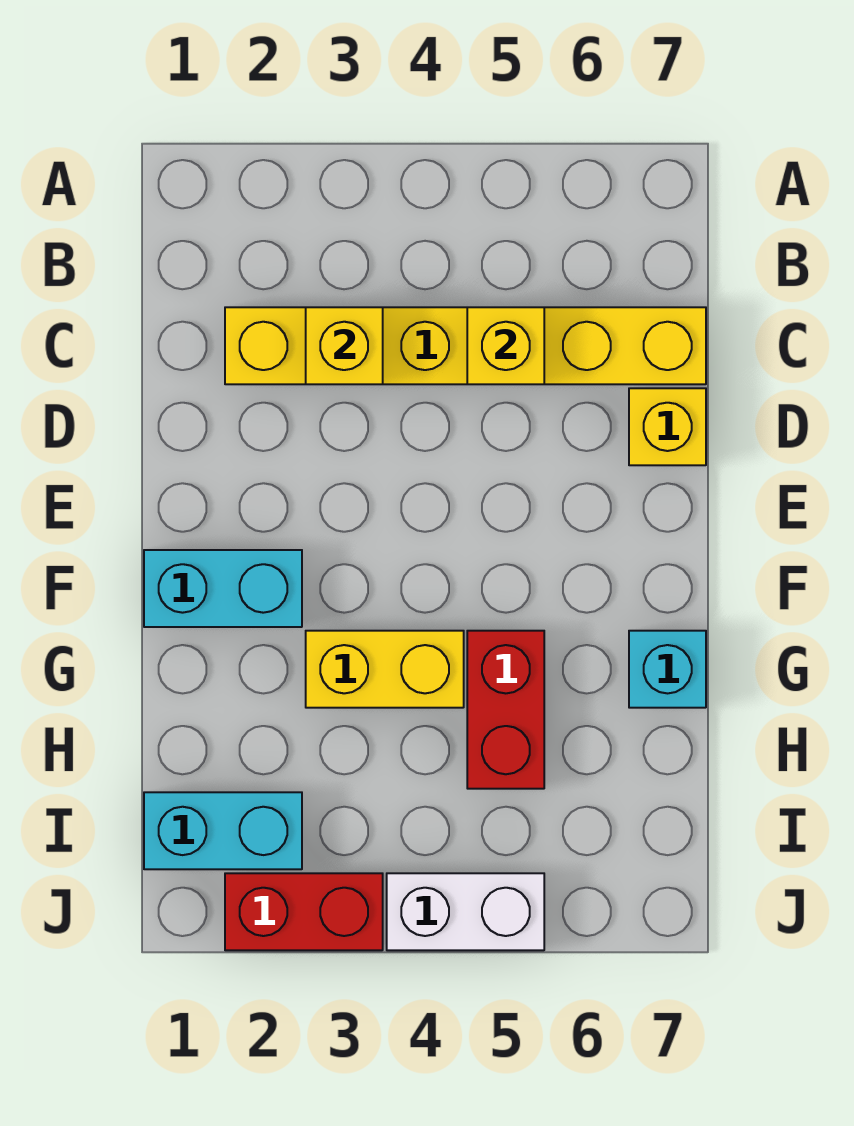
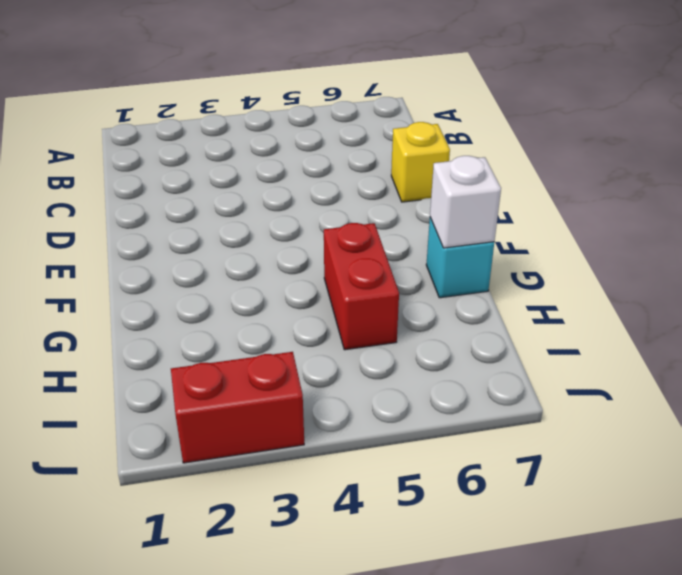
white brick G7 level 2 -> none
none -> yellow brick C2:C7 level 1
none -> cyan brick F1:F2 level 1

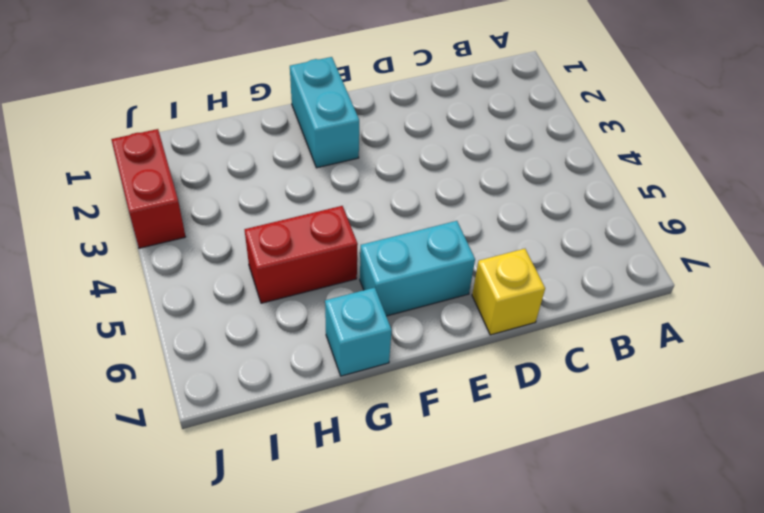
cyan brick E6:F6 level 1 -> cyan brick I1:I2 level 1
none -> yellow brick C2:C7 level 1
none -> yellow brick G3:G4 level 1

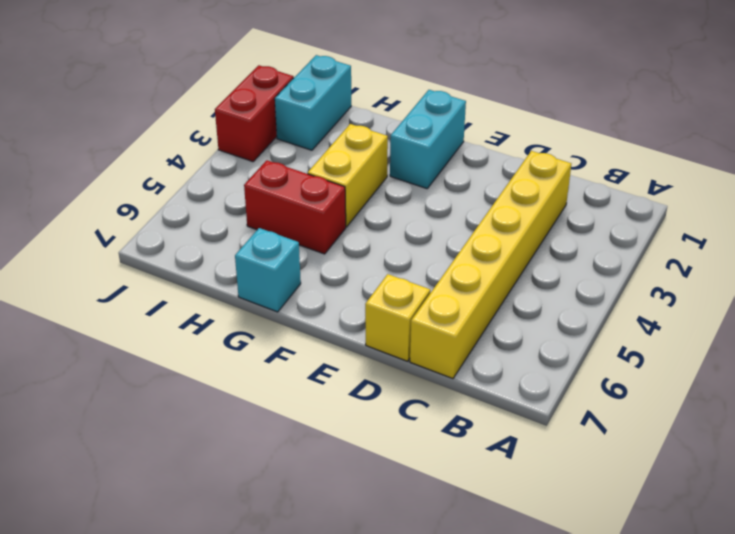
none -> white brick J4:J5 level 1
none -> yellow brick C3 level 2

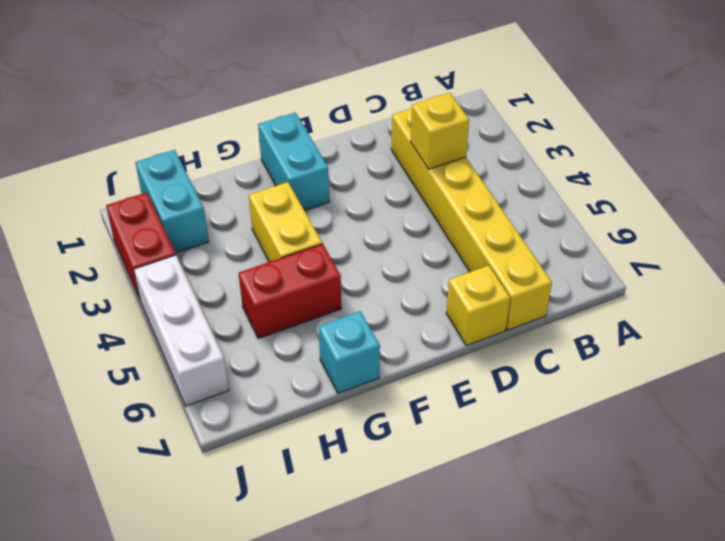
white brick J4:J6 level 1 -> white brick J4:J5 level 1
none -> yellow brick C5 level 2

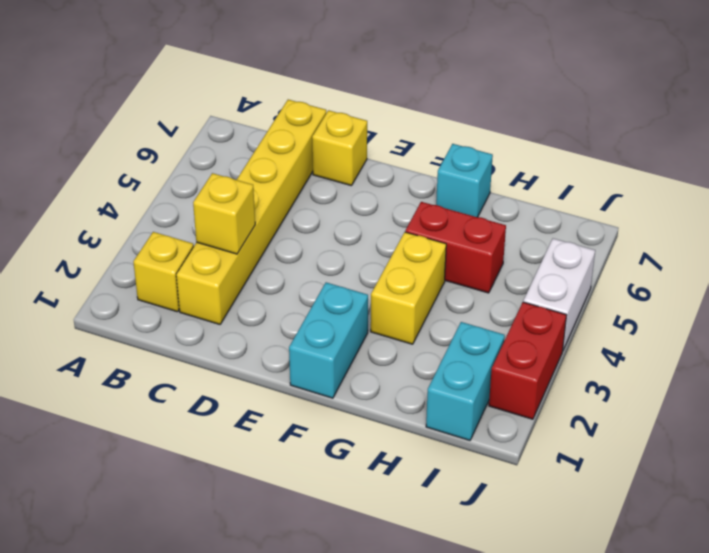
yellow brick B2 level 1 -> yellow brick C5 level 2

